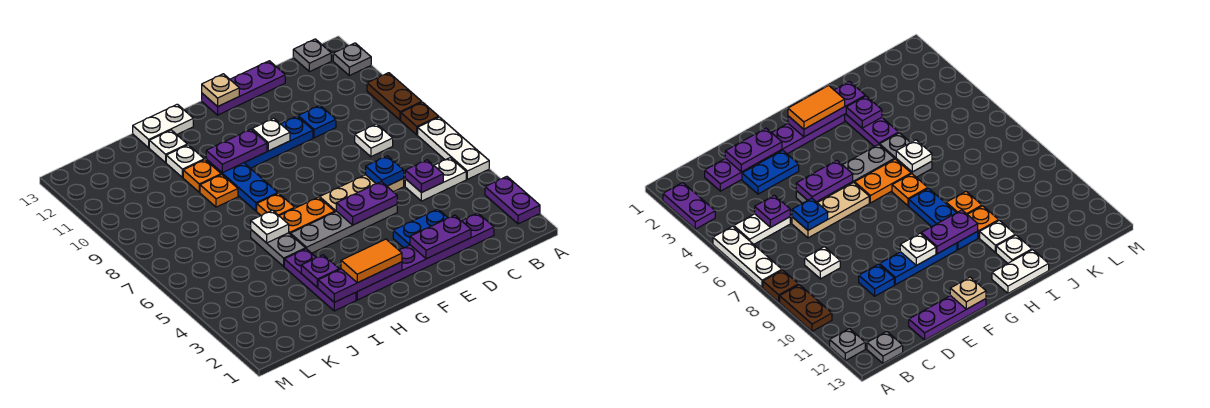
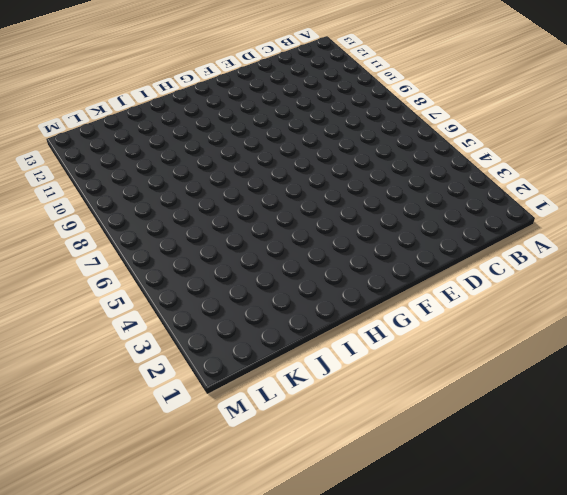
none -> purple plate A2:A3 level 1
none -> white plate A5:A7 level 1
none -> brown plate A8 level 1
none -> brown plate A9:A10 level 1

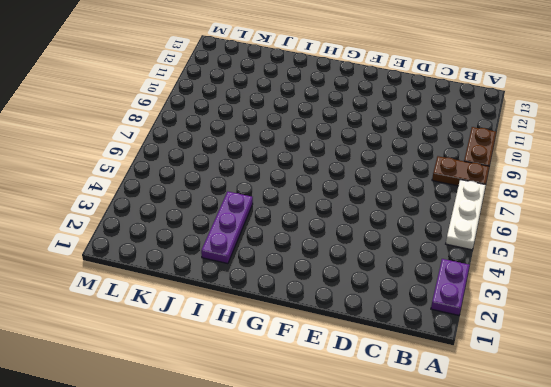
brown plate A8:B8 level 1 -> brown plate A8 level 1
none -> grey plate A12 level 1
none -> white plate B5:C5 level 1
none -> grey plate B13 level 1
none -> purple plate C2:H2 level 1

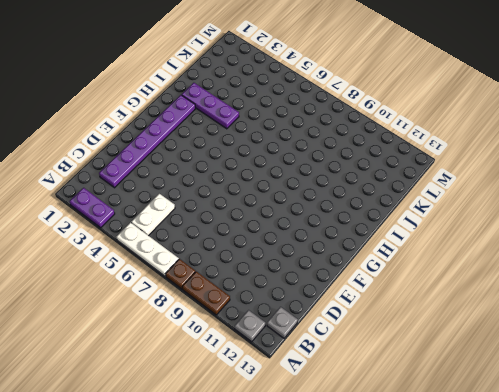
none -> white plate C8 level 1
none -> blue plate D3:E3 level 1
none -> tan plate D6:F6 level 1
none -> blue plate D10 level 1

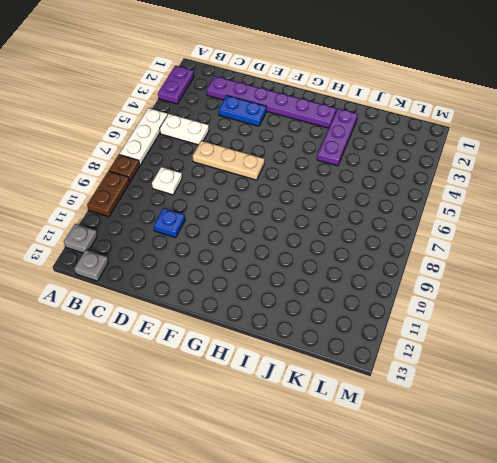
none -> purple plate D13:F13 level 1
none -> grey plate E5:H5 level 1
none -> blue plate E10:G10 level 1
none -> orange plate G6:H6 level 1

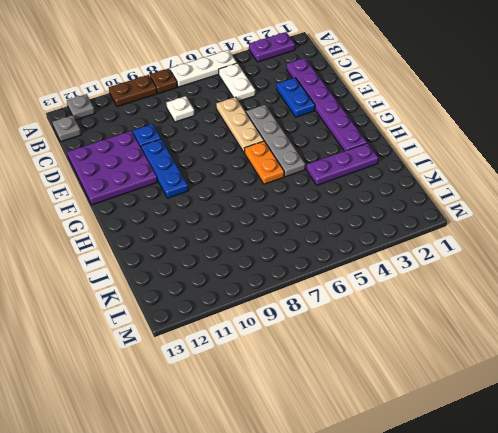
purple plate D11:F13 level 1 -> purple plate D13:F13 level 1
none -> orange plate H7 level 1
none -> blue plate H8:H10 level 1
none -> white plate H13:I13 level 1
none -> grey plate I5:I6 level 1

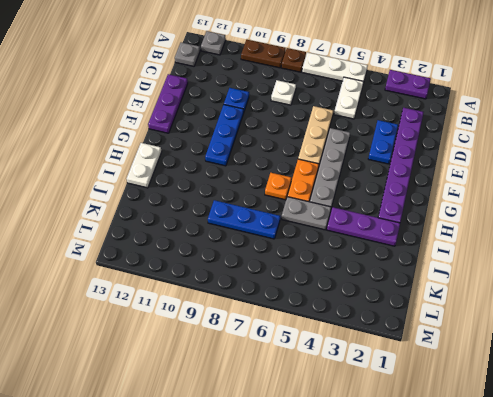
blue plate J7:J9 level 1 -> blue plate H8:H10 level 1
none -> orange plate I9 level 1
none -> orange plate I10 level 1
none -> white plate I11 level 1
none -> white plate I12 level 1

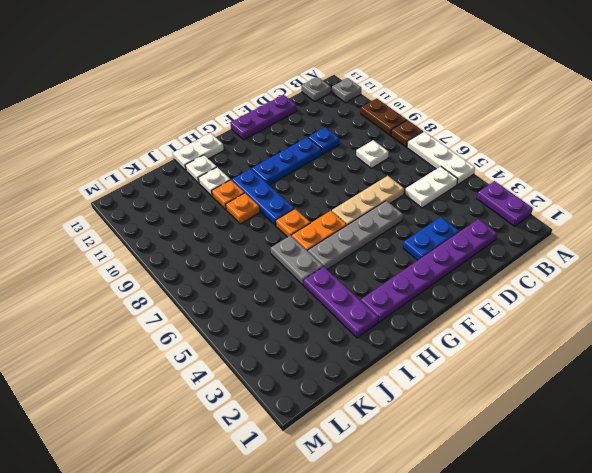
none -> purple plate C5 level 2
none -> purple plate D2:E2 level 2
none -> blue plate D6 level 2
none -> purple plate E5:F5 level 2

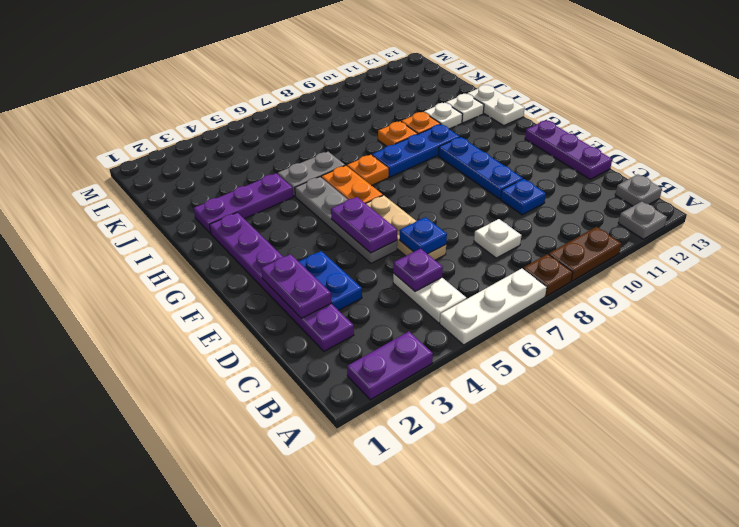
none -> white plate F10 level 2
none -> tan plate F13 level 2
none -> purple plate G2:I2 level 2
none -> purple plate G10:H10 level 2

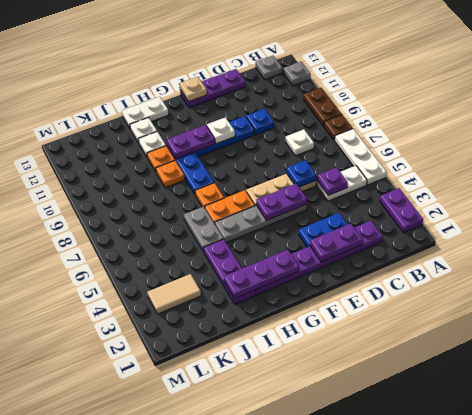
tan tile K3:L3 level 1 -> none
none -> purple plate I3 level 2
none -> white plate I6 level 2
none -> orange tile G2:H2 level 3

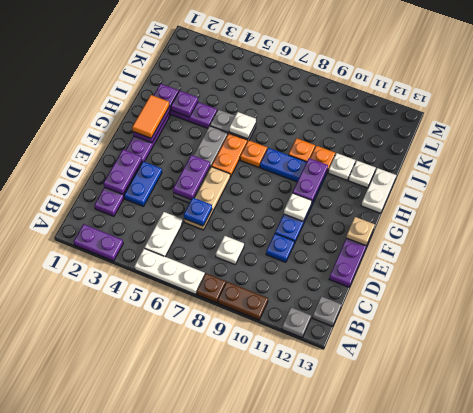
none -> purple plate C5 level 2

